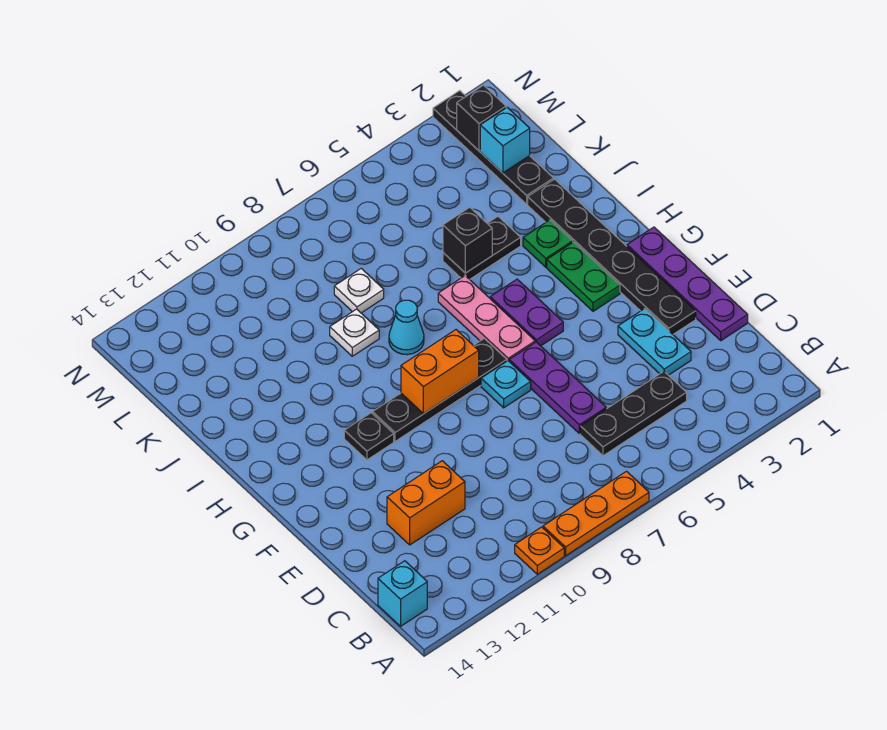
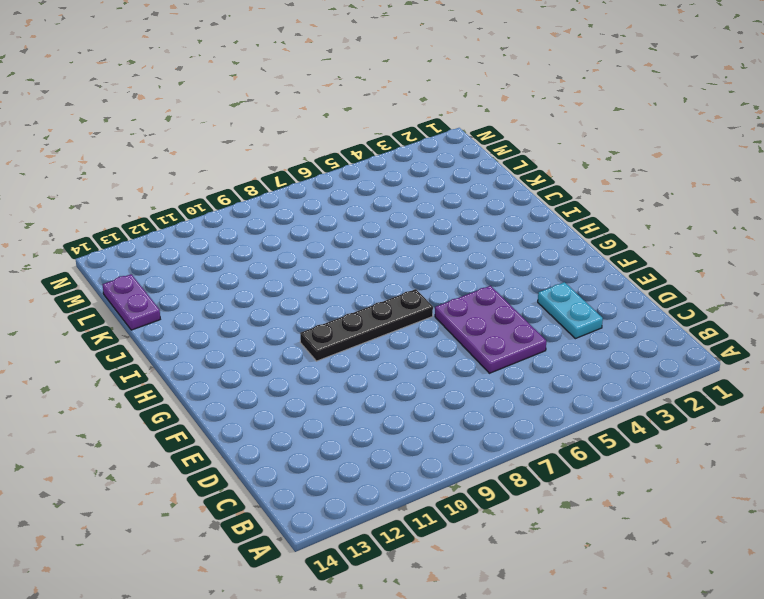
purple plate D5:F6 level 1 -> purple plate D6:F6 level 1
purple plate K14:L14 level 1 -> purple plate G5:H5 level 1
none -> orange plate A7:A9 level 1
none -> orange plate A10 level 1
none -> cyan brick B14 level 1

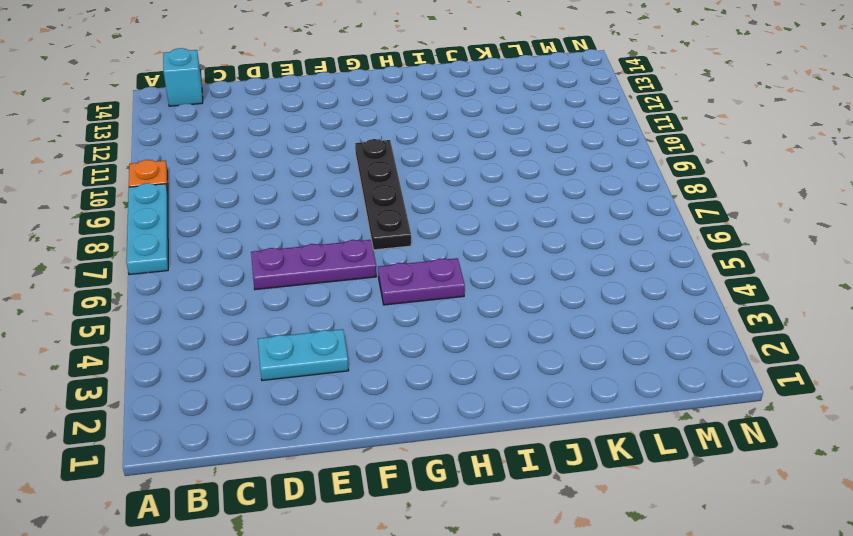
cyan plate A7:A9 level 1 -> orange plate A7:A9 level 1
none -> black plate C4:C6 level 1
none -> purple plate D1:G1 level 1
none -> orange brick D11:D12 level 1

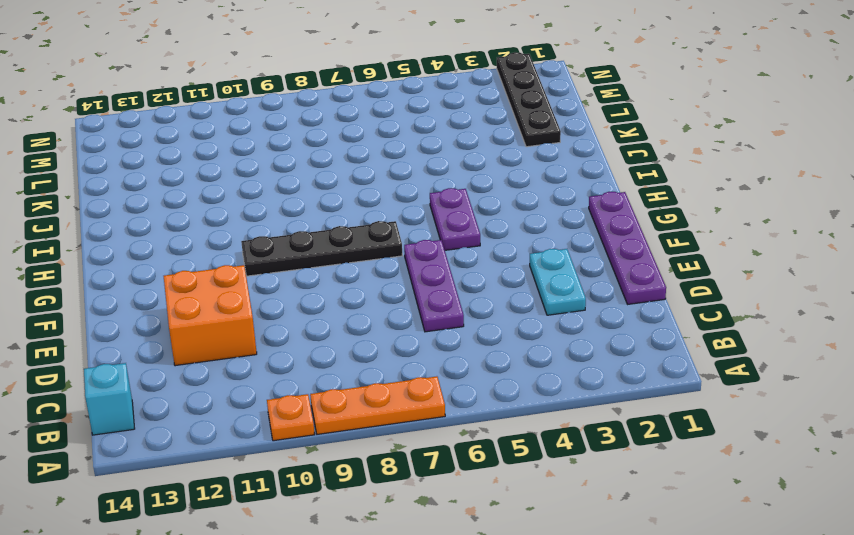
orange brick D11:E12 level 1 -> orange brick D11:D12 level 1
none -> black plate C4:C6 level 1
none -> black plate E2:J2 level 1
none -> cyan plate F7 level 1

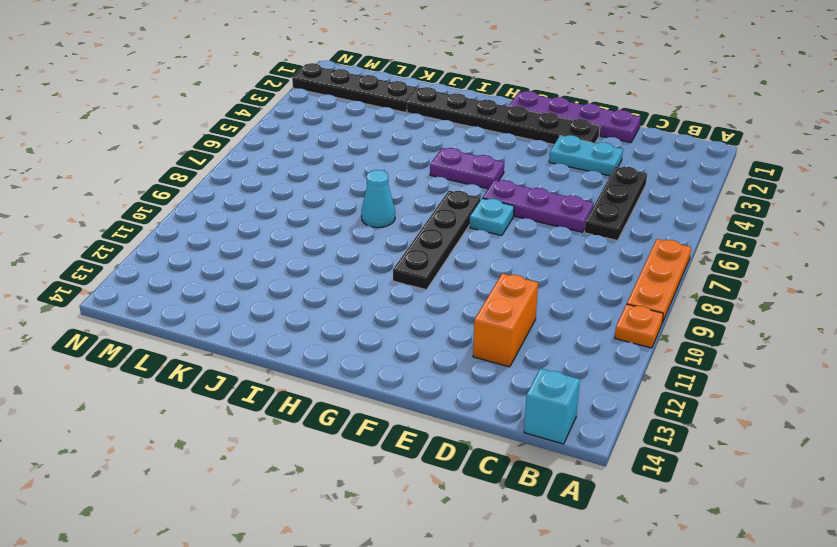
none -> green plate G3:H3 level 1
none -> pink plate G6:I6 level 1
none -> black plate G11 level 1

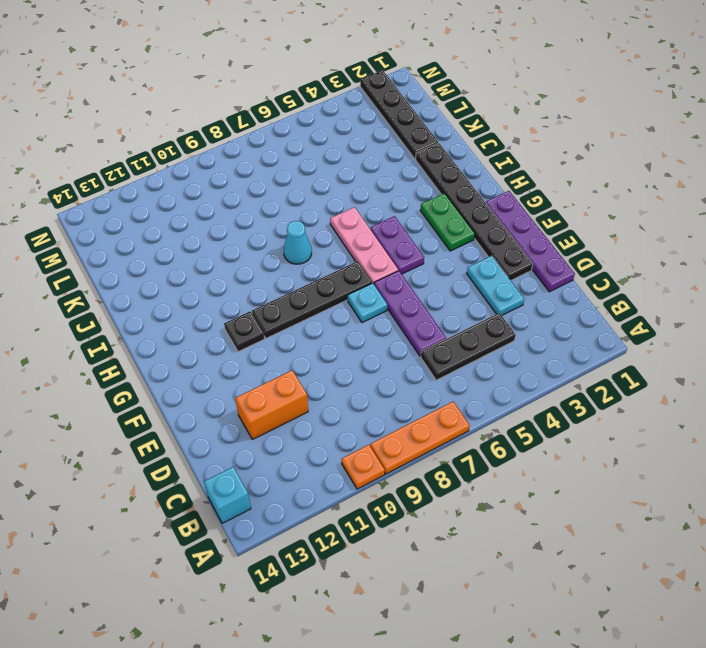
none -> green plate I3 level 1
none -> black plate J4:J5 level 1
none -> white plate J9 level 1

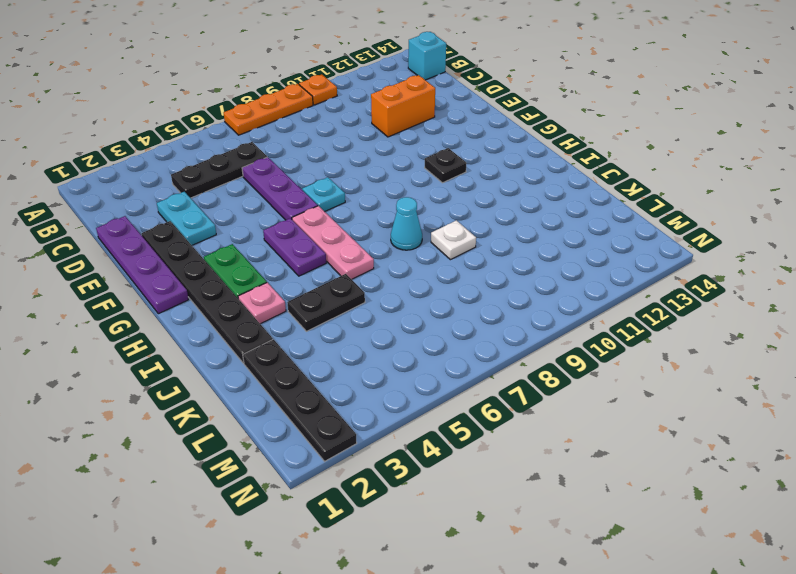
pink plate I3 level 1 -> green plate I3 level 1
none -> black plate G7:G10 level 1
none -> white plate K8 level 1
none -> orange brick G8:G9 level 2

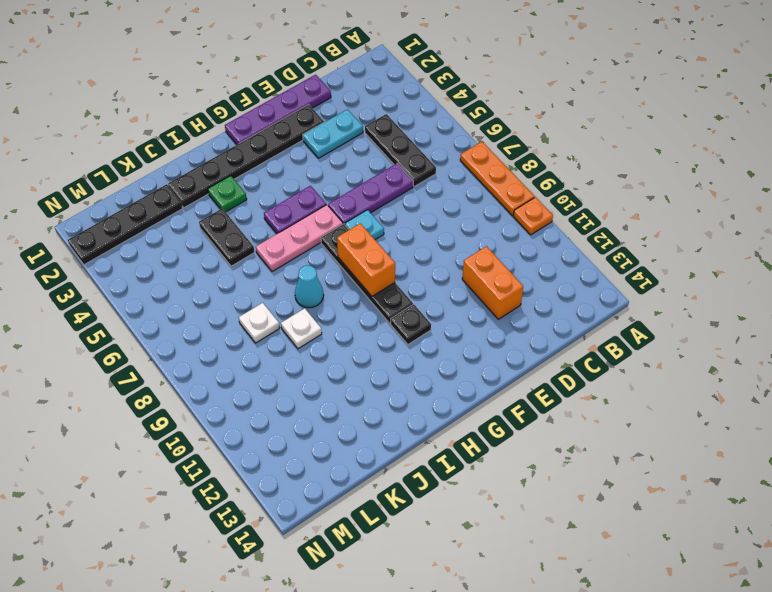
none -> cyan brick B14 level 1
none -> green plate G3:H3 level 1
none -> black brick J5 level 2

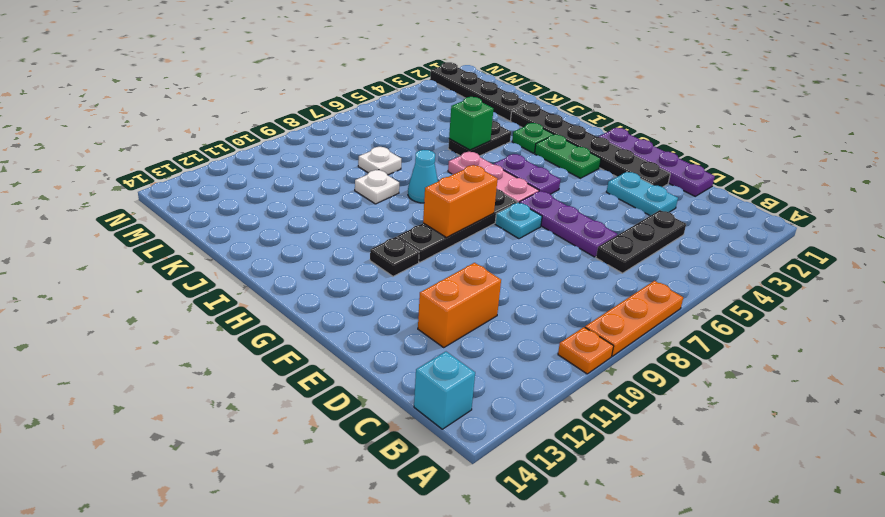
green brick J5 level 2 -> black brick J5 level 2
none -> cyan brick L2 level 2
none -> black brick M2 level 2

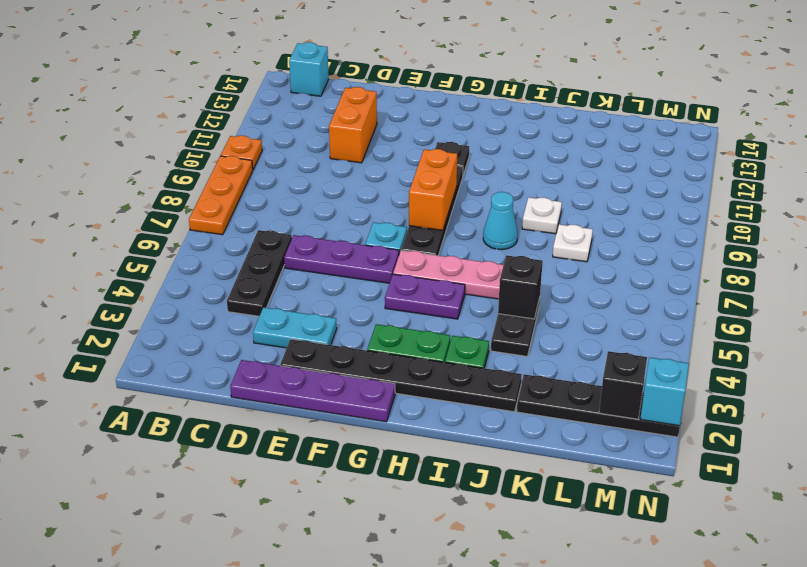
cyan brick N2 level 2 -> cyan brick L2 level 2

